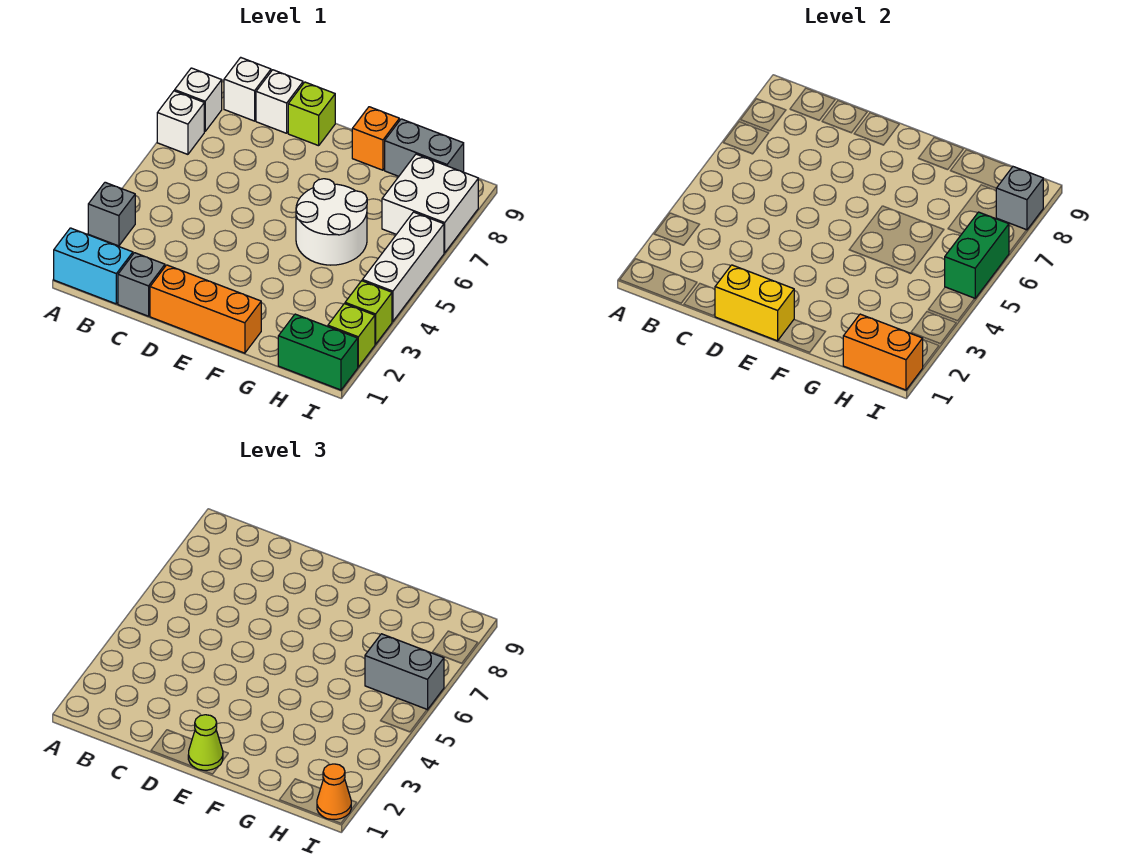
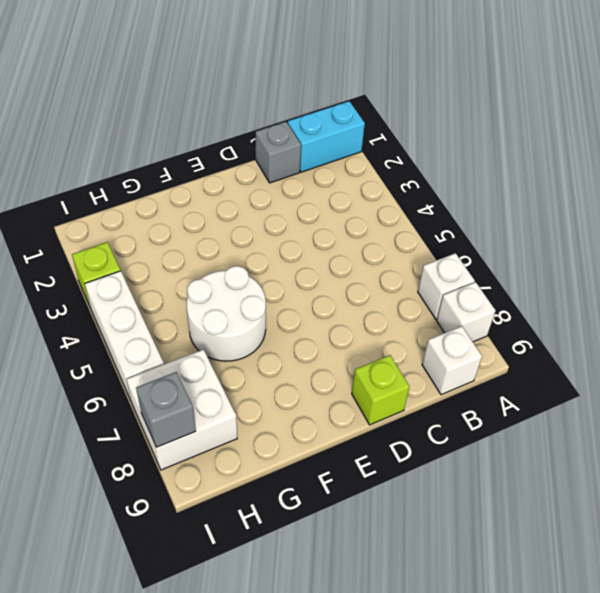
none -> grey brick A3 level 1
none -> white brick C9 level 1
none -> orange brick D1:F1 level 1

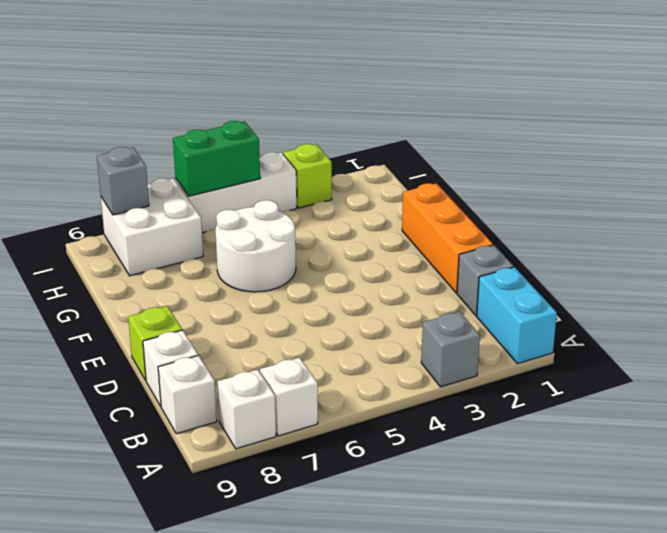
none -> orange brick F9 level 1
none -> grey brick G9:H9 level 1
none -> green brick H1:I1 level 1

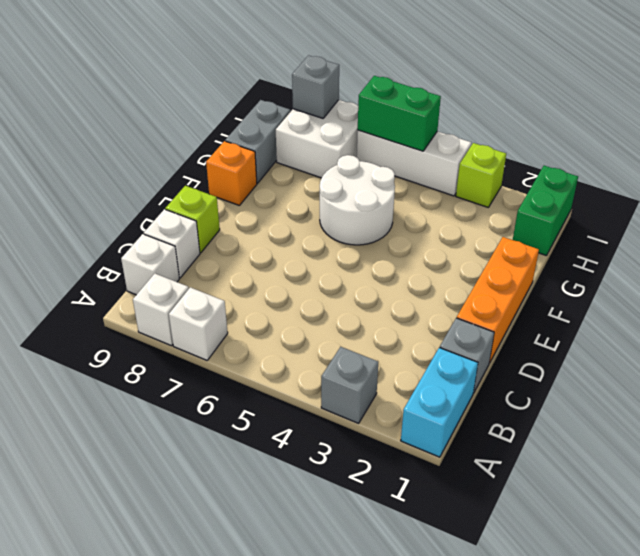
none -> lime brick I2 level 1
none -> yellow brick D1:E1 level 2
none -> orange brick H1:I1 level 2

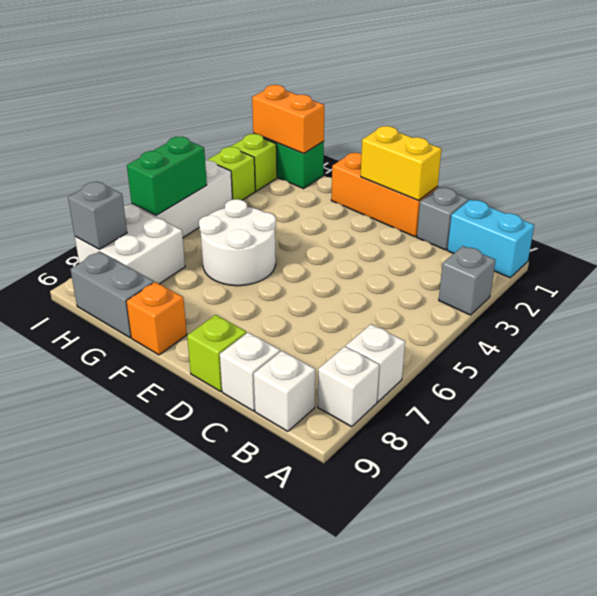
none -> lime cone E1 level 3
none -> grey brick H6:I6 level 3
none -> orange cone I1 level 3

